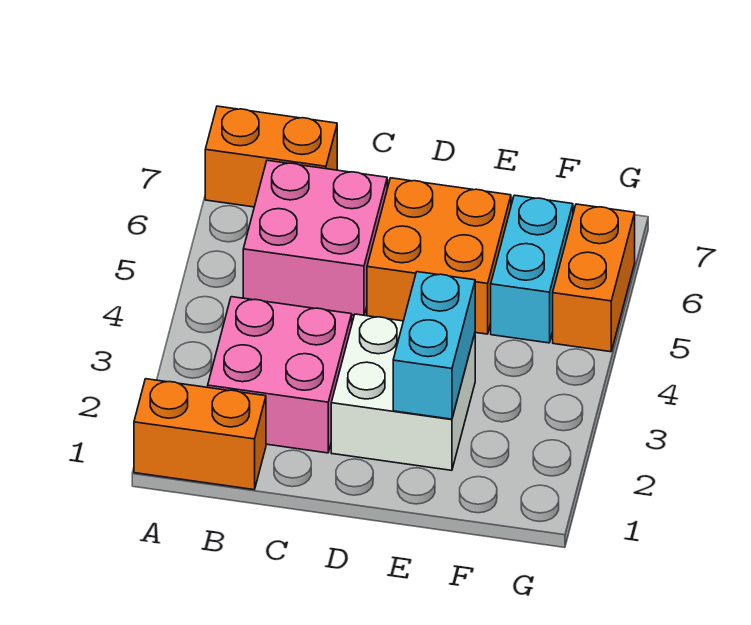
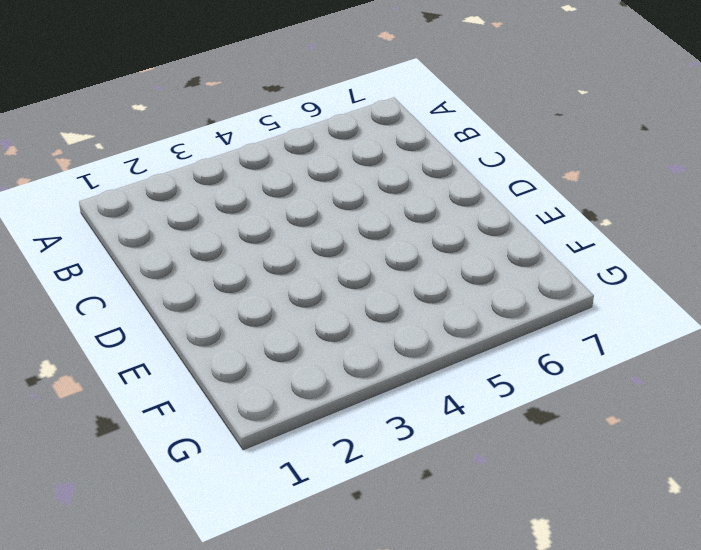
none -> orange brick A1:B1 level 1
none -> orange brick A7:B7 level 1

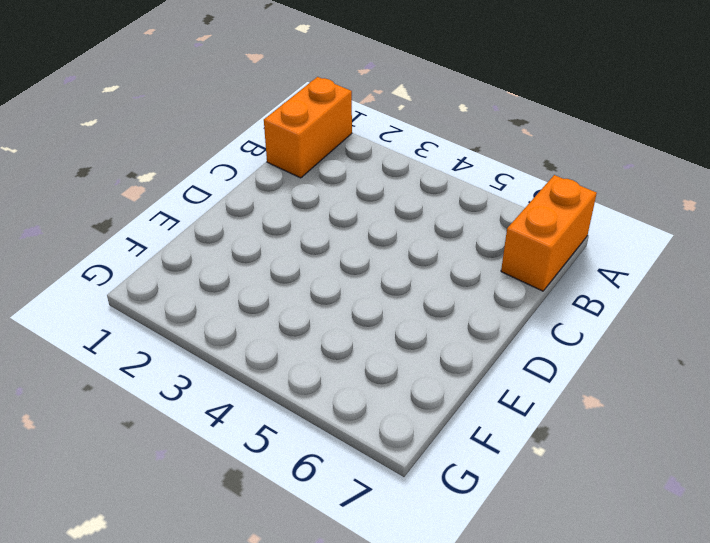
none -> pink brick B2:C3 level 1
none -> pink brick B5:C6 level 1

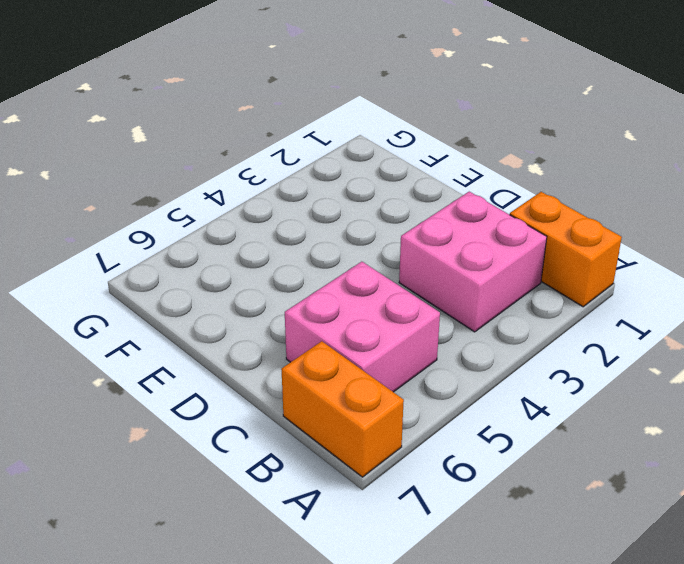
none -> white brick D2:E3 level 1
none -> orange brick D5:E6 level 1

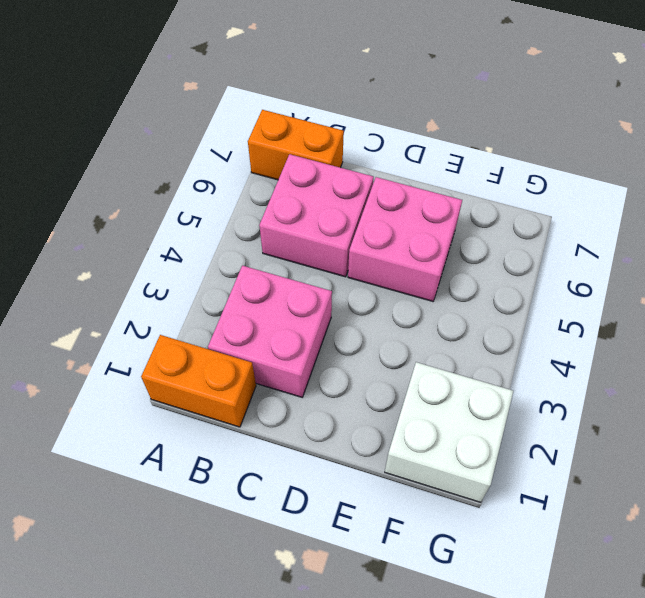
pink brick D5:E6 level 1 -> orange brick D5:E6 level 1
white brick F1:G2 level 1 -> white brick D2:E3 level 1
none -> cyan brick F5:F6 level 1
none -> orange brick G5:G6 level 1

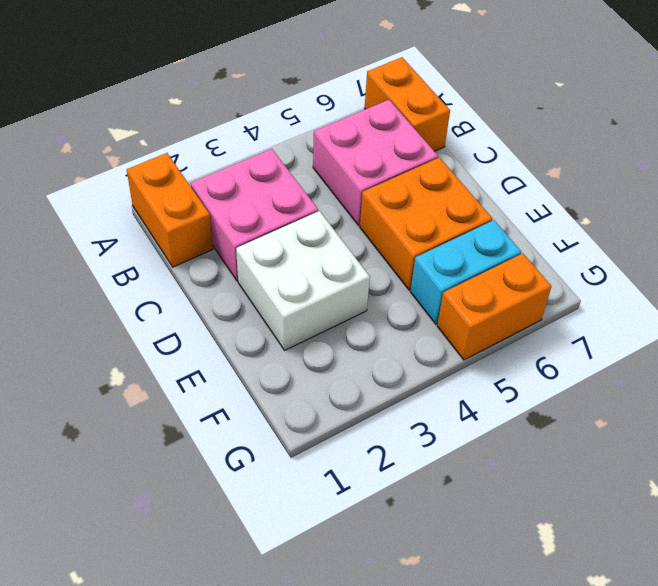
none -> cyan brick E2:E3 level 2

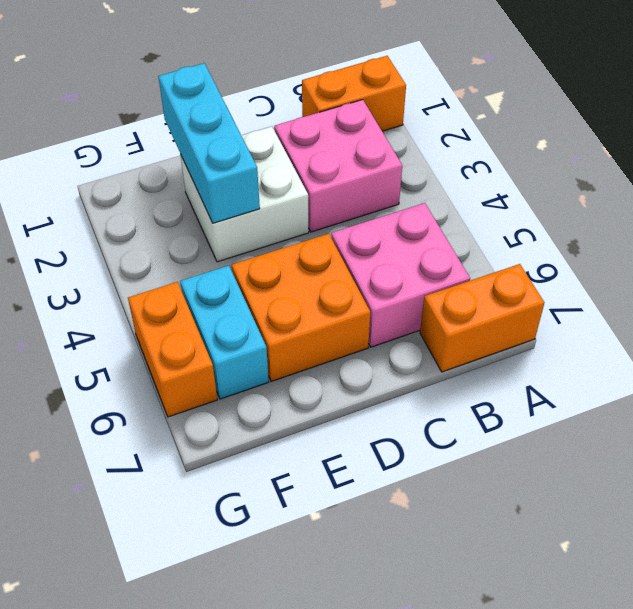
cyan brick E1:E3 level 2 -> cyan brick E2:E3 level 2

